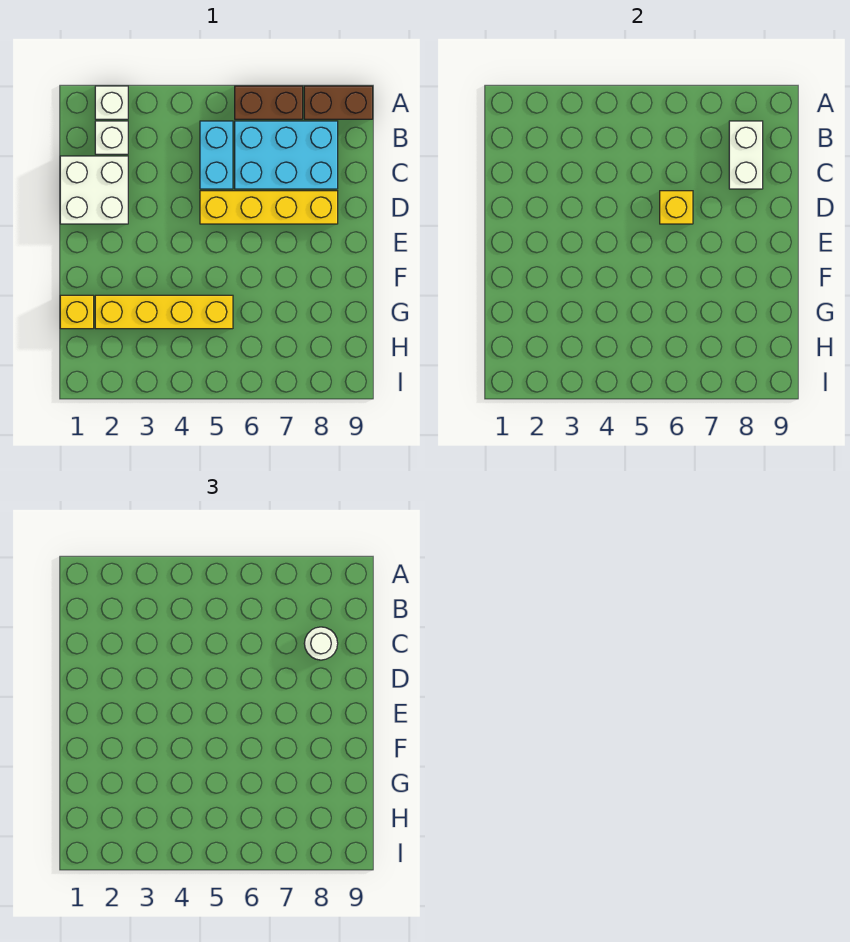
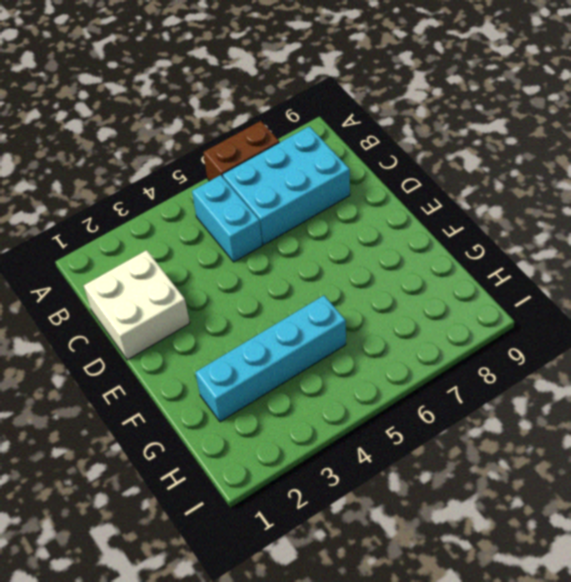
cyan brick G2:G5 level 1 -> yellow brick G2:G5 level 1
none -> white brick A2 level 1
none -> brown brick A8:A9 level 1
none -> white brick B2 level 1

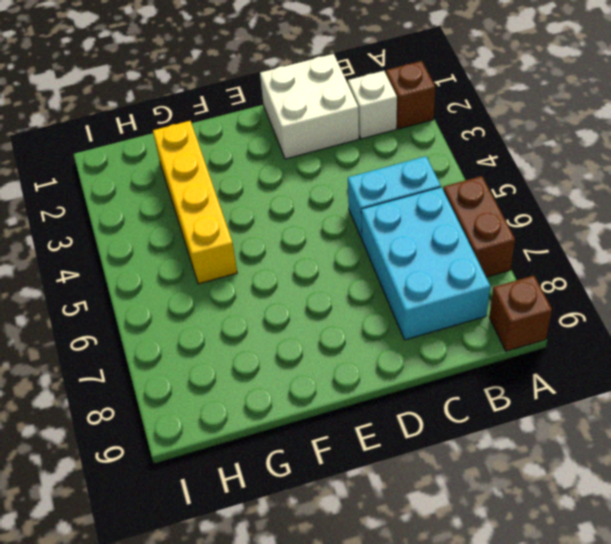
brown brick A2 level 1 -> white brick A2 level 1
brown brick A9 level 1 -> brown brick A8:A9 level 1
none -> yellow brick D5:D8 level 1
none -> yellow brick G1 level 1
none -> white brick B8:C8 level 2

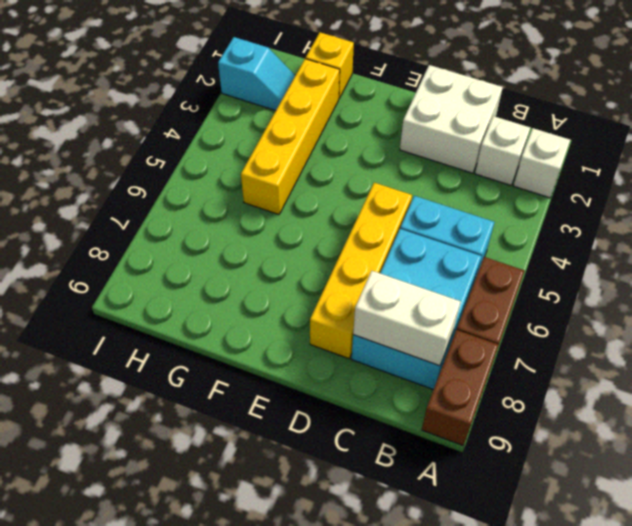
cyan slope H2:I2 level 1 top I -> none
none -> yellow brick D6 level 2
none -> white round brick C8 level 3

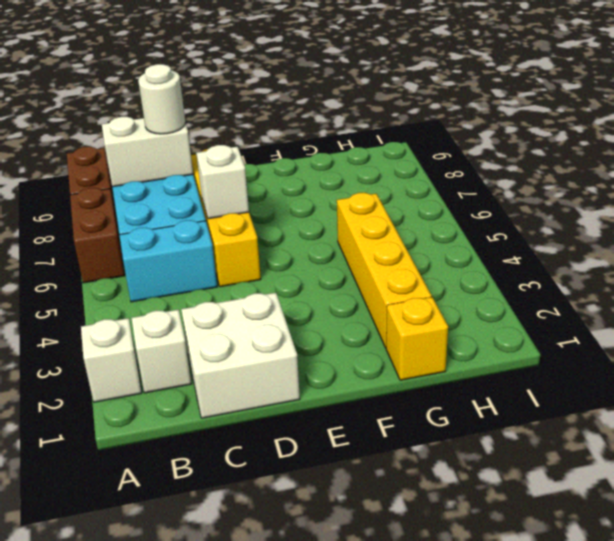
white brick D6 level 2 -> yellow brick D6 level 2

